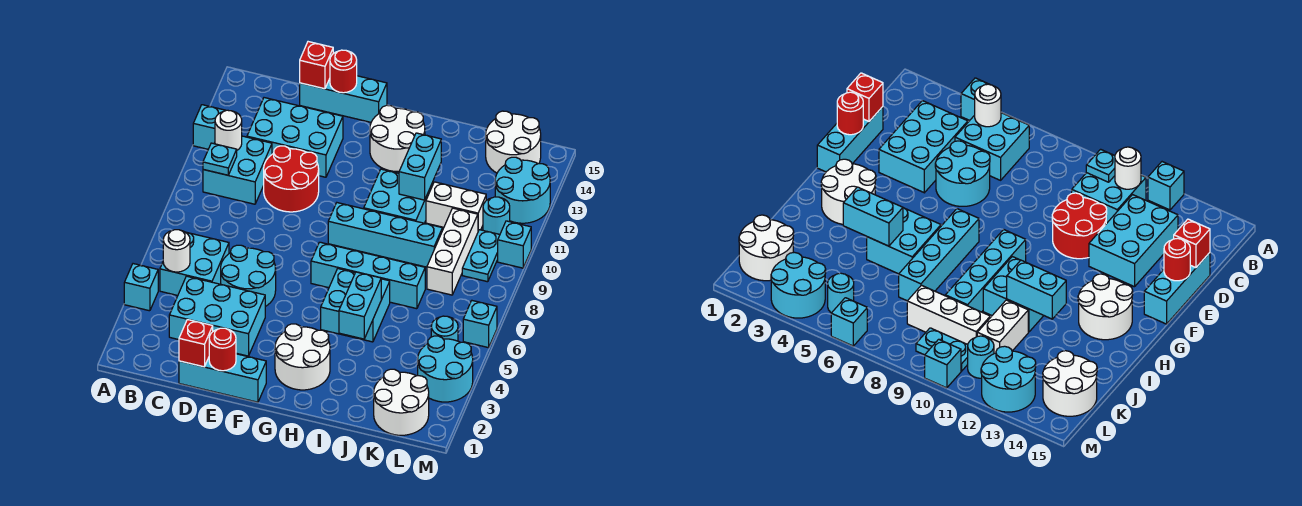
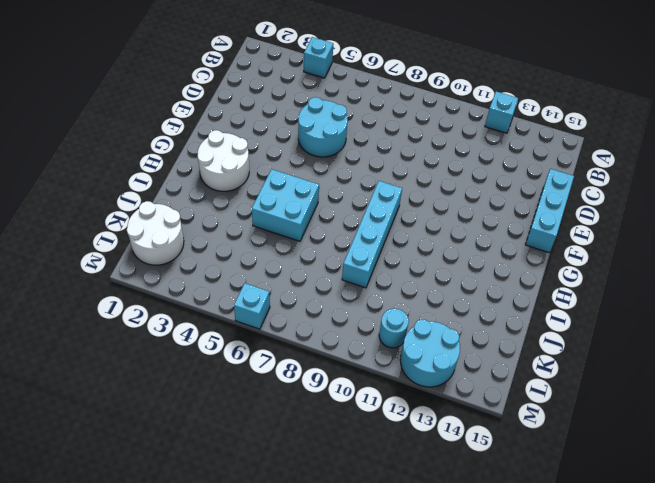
none -> cyan brick B5:C6 level 1
none -> cyan brick B10:C11 level 1
none -> cyan brick C3:E4 level 1
none -> cyan brick C12:E13 level 1

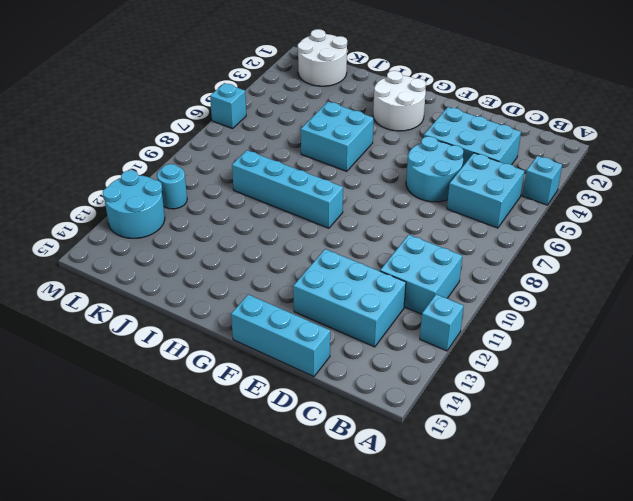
none -> cyan brick D1:F1 level 1
none -> red round brick D10:E11 level 1
none -> cyan brick G7:J7 level 1
none -> white round brick G13:H14 level 1

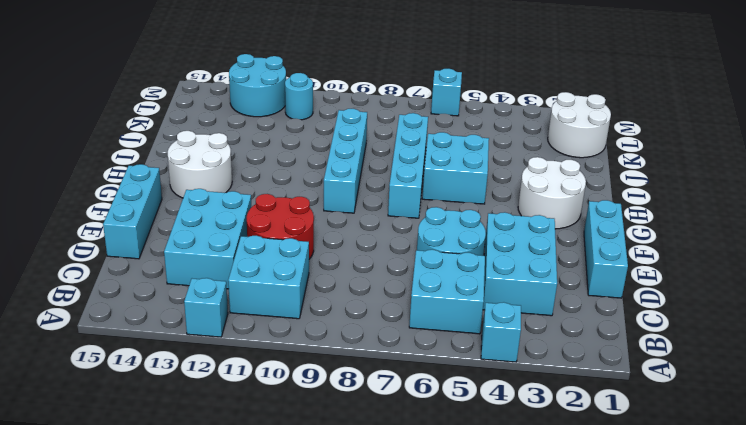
none -> cyan brick H10:I11 level 1
none -> white brick J11:K11 level 1
none -> white brick K8:K10 level 1
none -> white round brick K14:L15 level 1

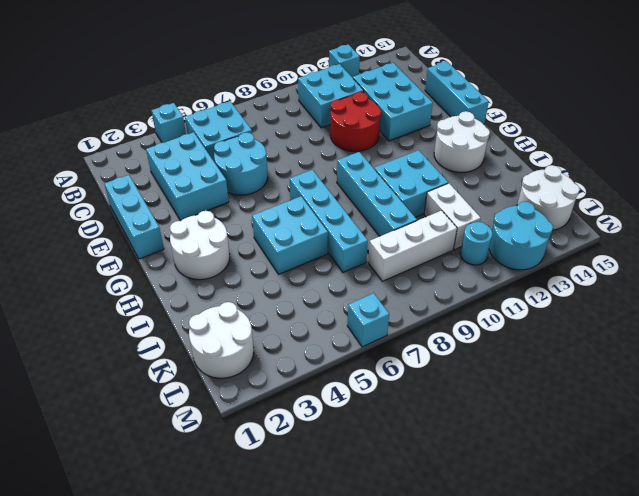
none -> cyan round brick L3:M4 level 1
none -> cyan round brick L5 level 1
none -> cyan plate L9:L10 level 1
none -> cyan brick M10 level 1

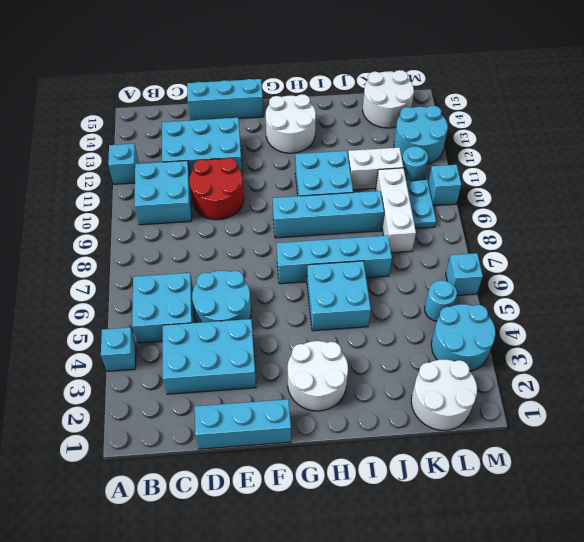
none -> white round brick B5 level 2
none -> cyan plate B10 level 2
none -> white round brick B11 level 2
none -> red brick D1 level 2

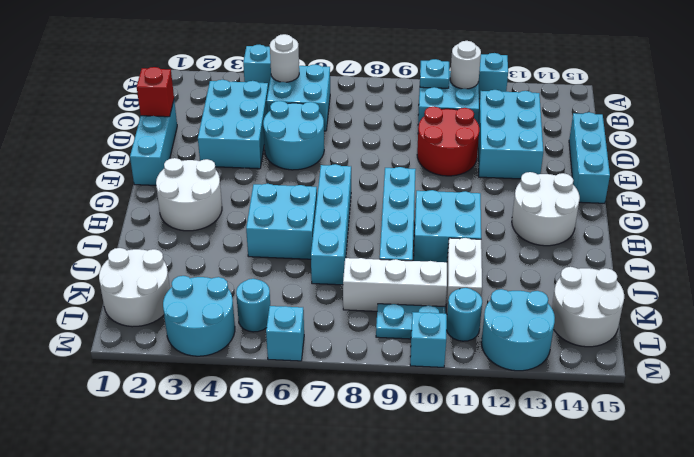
none -> red brick D15 level 2
none -> red round brick E1 level 2
none -> red round brick E15 level 2
none -> cyan brick I4:I5 level 2

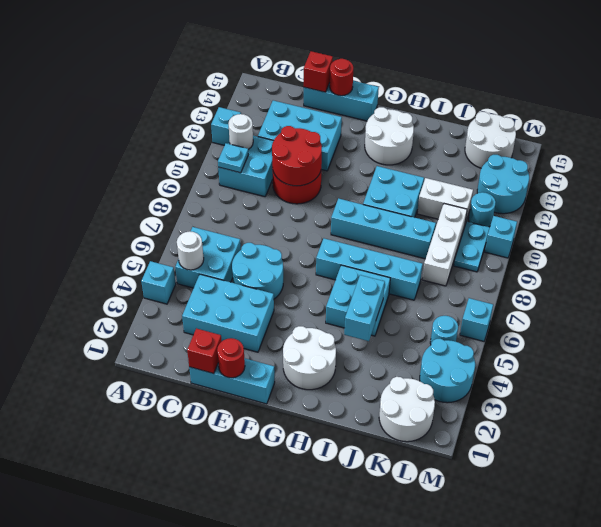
red round brick D10:E11 level 2 -> none
none -> cyan brick I11:I12 level 2

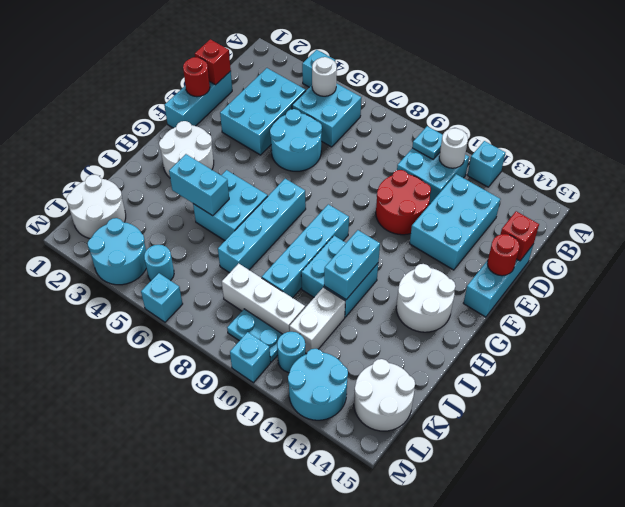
cyan brick H11:I11 level 2 -> cyan brick I11:I12 level 2

